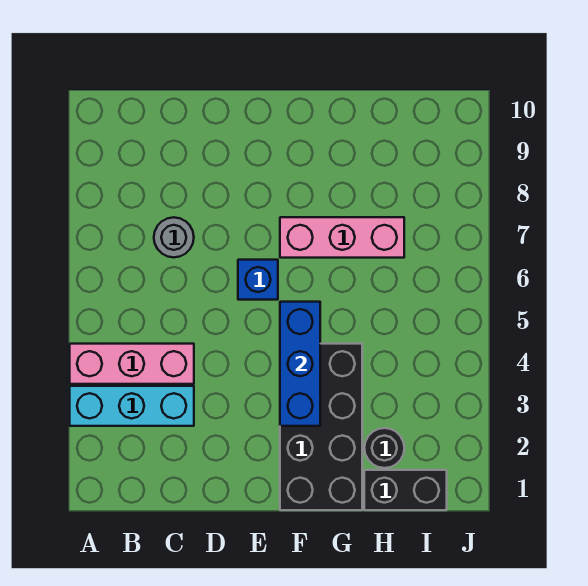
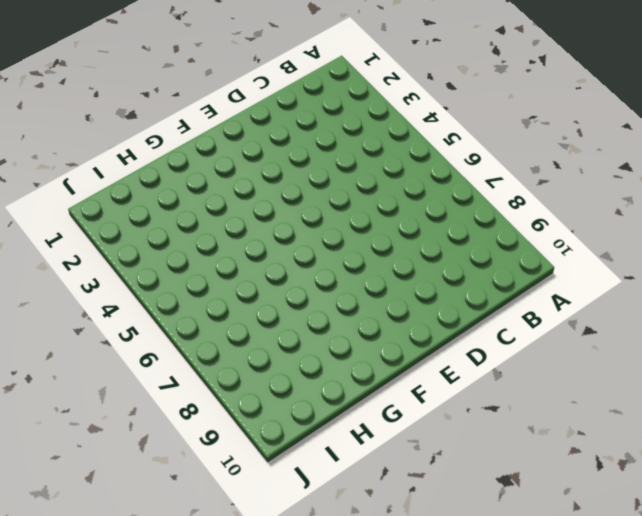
none -> cyan brick A3:C3 level 1
none -> pink brick A4:C4 level 1

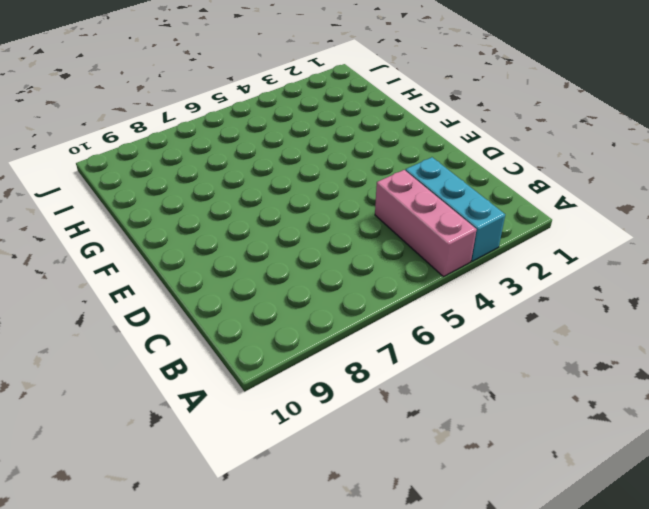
none -> grey round brick C7 level 1
none -> blue brick E6 level 1

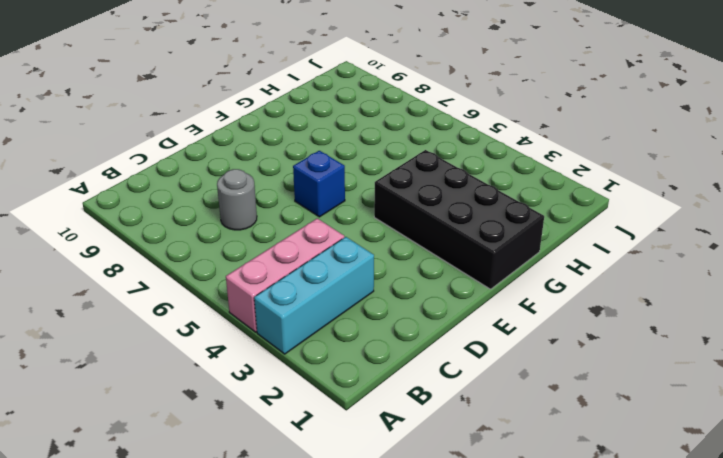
none -> pink brick F7:H7 level 1
none -> black brick H1:I1 level 1

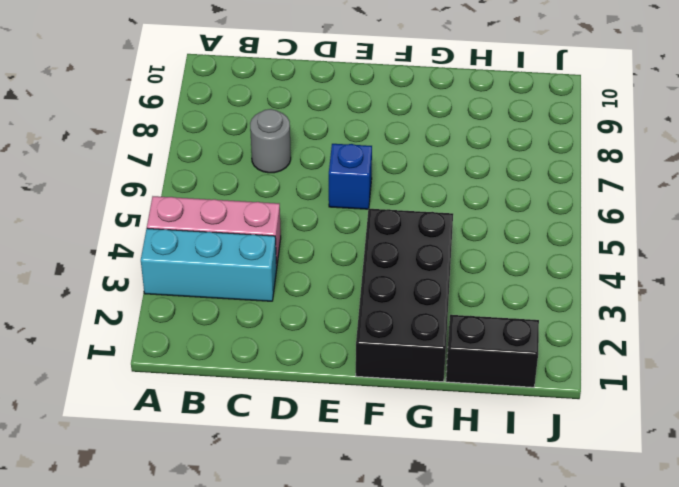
none -> pink brick F7:H7 level 1
none -> black round brick H2 level 1

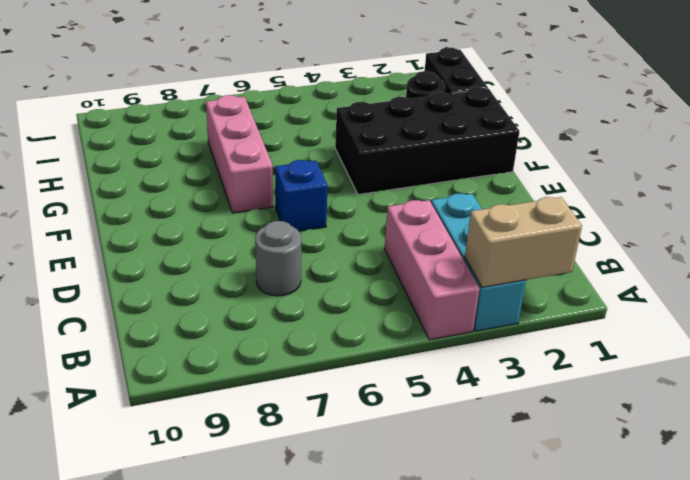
tan brick A2:A3 level 2 -> none
none -> blue brick F3:F5 level 2

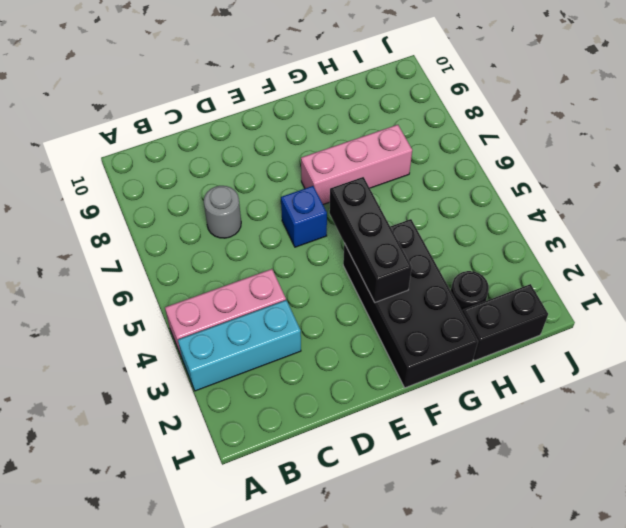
black brick F3:F5 level 2 -> blue brick F3:F5 level 2

